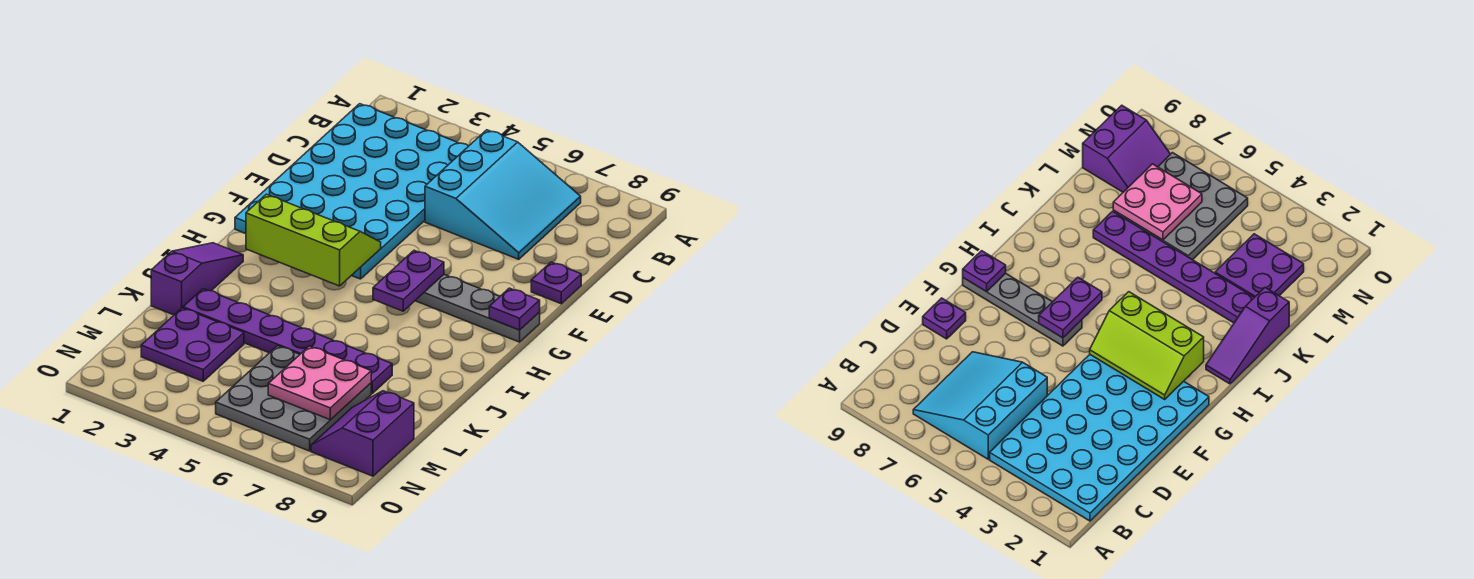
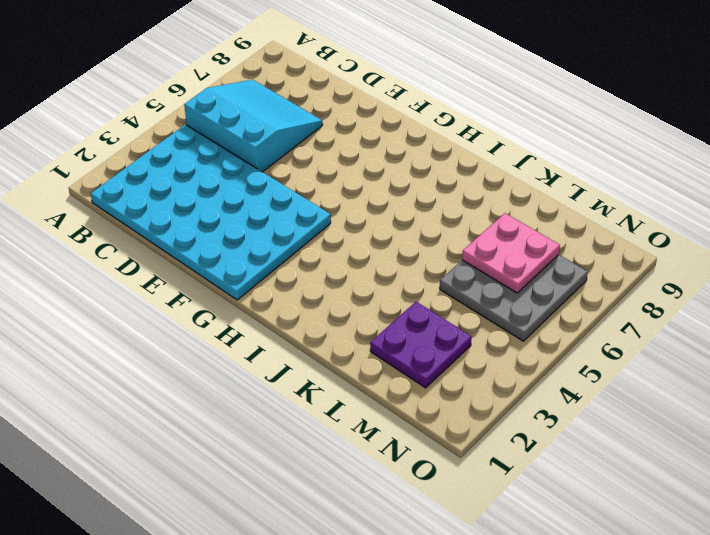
none -> purple plate E9 level 1
none -> grey plate G6:G9 level 1
none -> purple slope I1:K1 level 1 top K

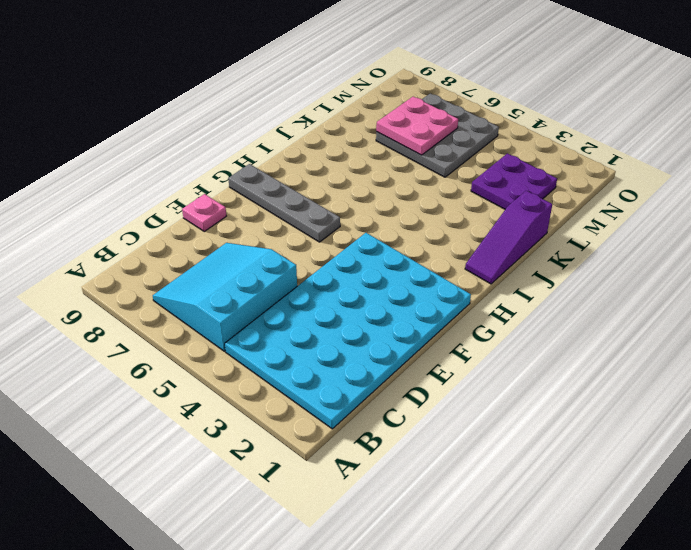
pink plate E9 level 1 -> purple plate E9 level 1
none -> purple plate K2:K7 level 1
none -> purple slope M8:N9 level 1 top 9
none -> lime slope G2:H4 level 2 top H

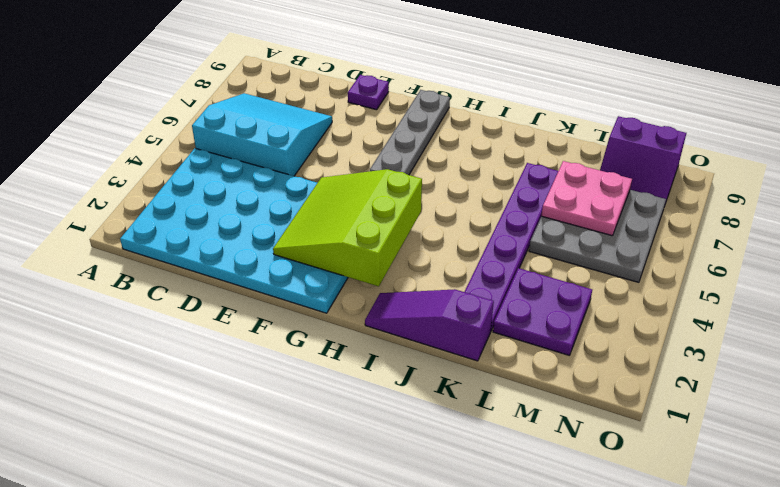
lime slope F2:H4 level 2 top H -> lime slope G2:H4 level 2 top H
none -> purple plate G6:H6 level 2
none -> purple plate G9 level 2

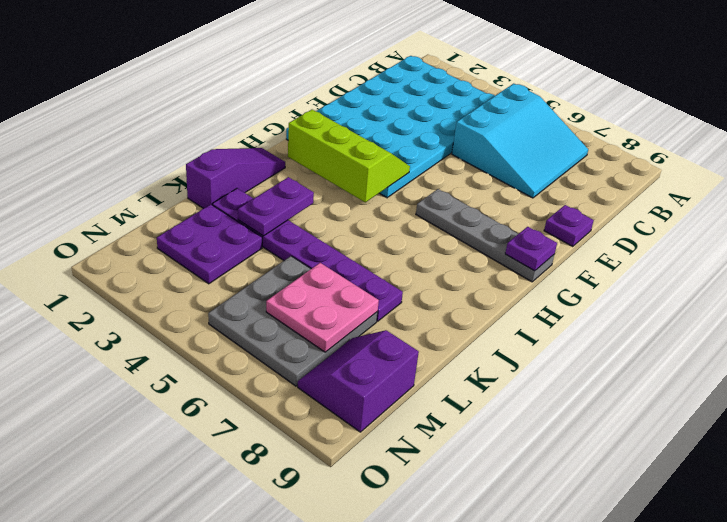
purple plate J3:K3 level 2 -> purple plate G6:H6 level 2

